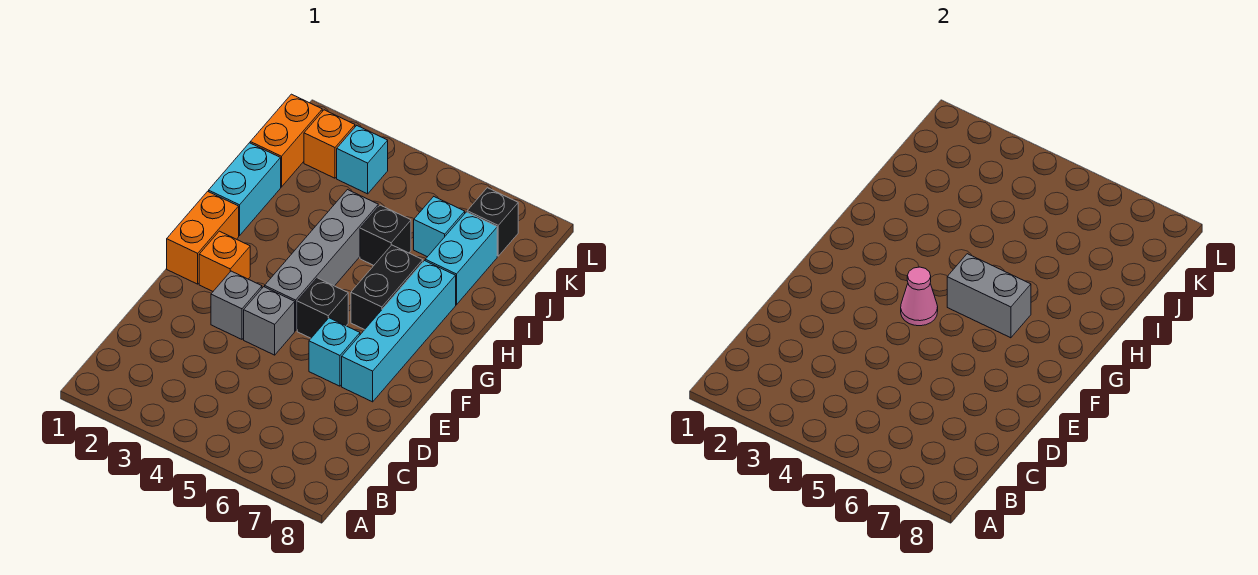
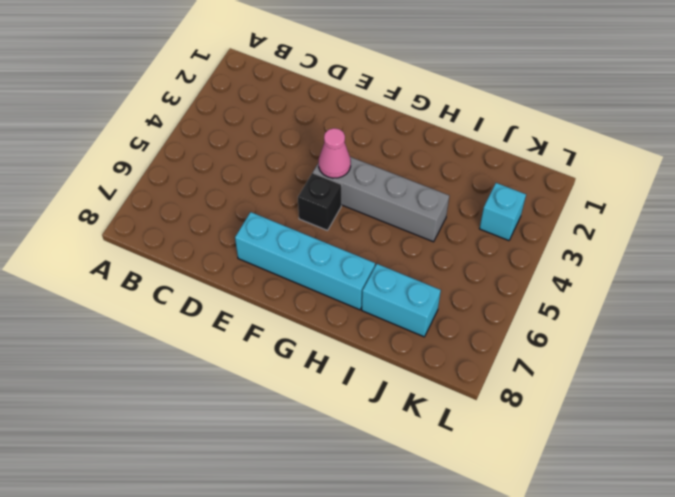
none -> grey brick E3 level 1
none -> grey brick E4 level 1
none -> cyan brick E6 level 1

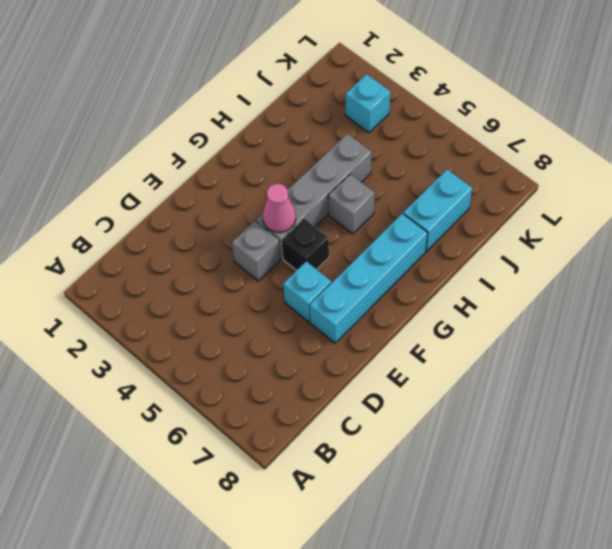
grey brick H5 level 1 -> grey brick E3 level 1
none -> orange brick F1:G1 level 1
none -> orange brick F2 level 1
none -> black brick G6:H6 level 1

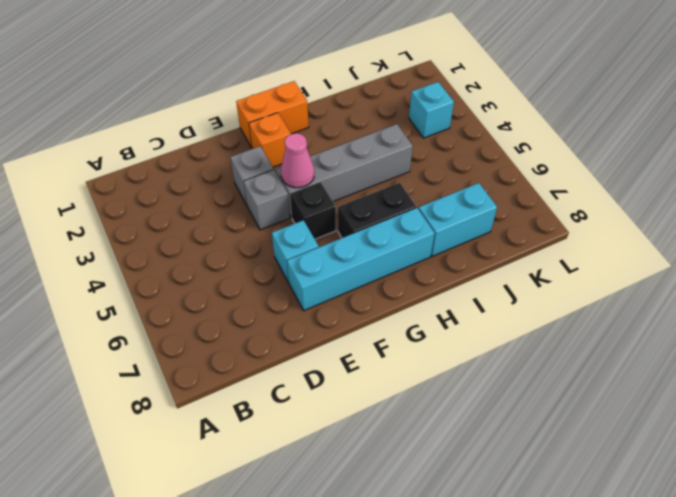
none -> cyan brick H1:I1 level 1
none -> black brick I5 level 1
none -> orange brick J1:K1 level 1

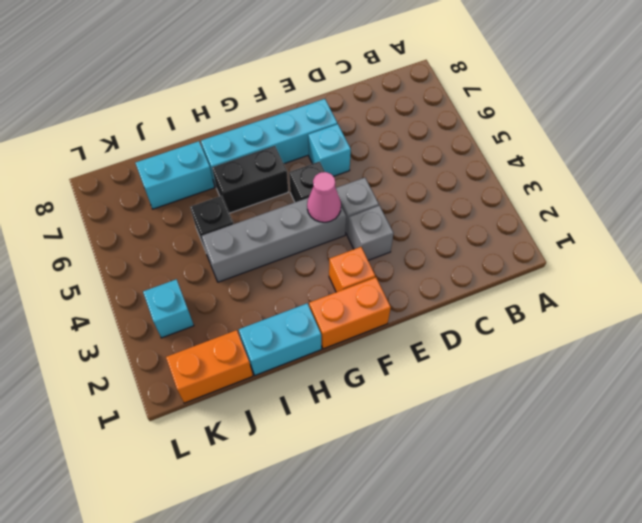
none -> cyan brick J6 level 1
none -> orange brick K2 level 1
none -> black brick K7 level 1

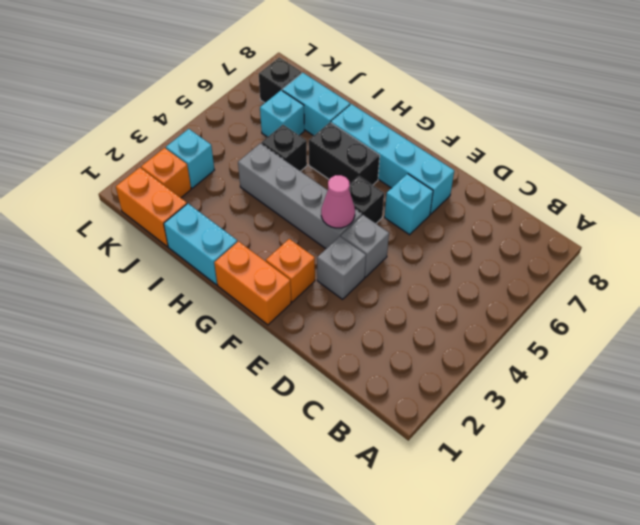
none -> grey brick G5:G6 level 2

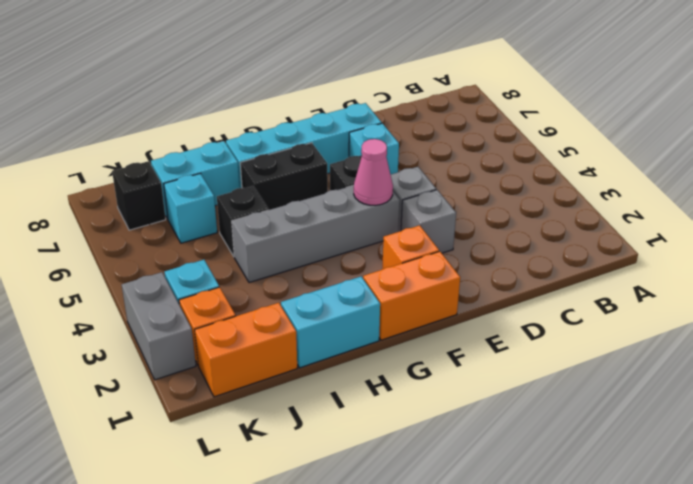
grey brick L2:L3 level 1 -> grey brick G5:G6 level 2

